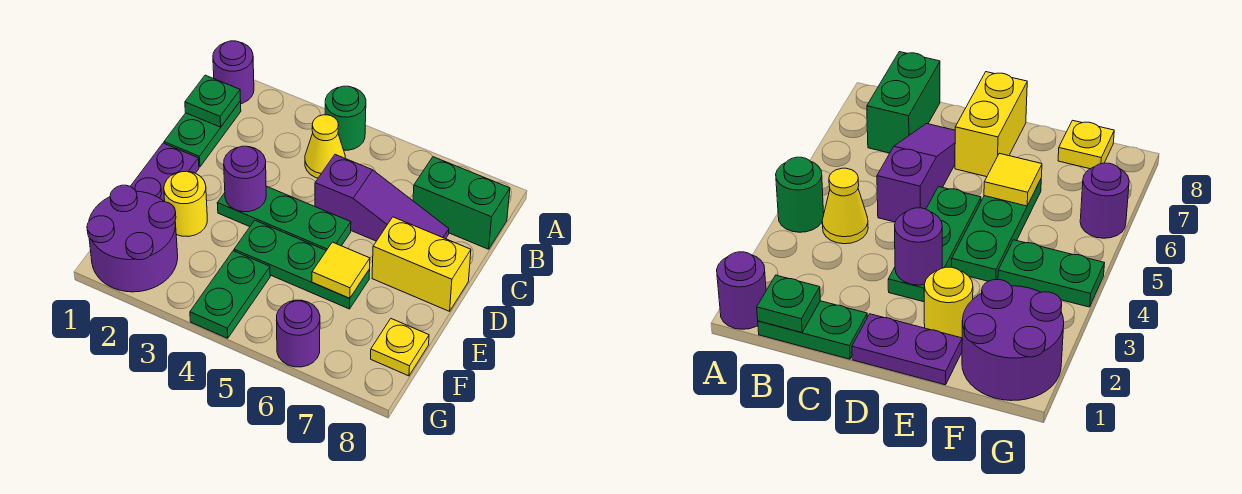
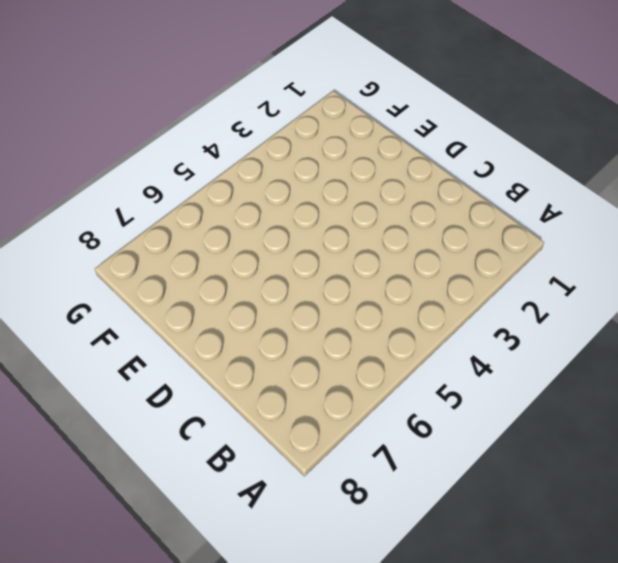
none -> purple round brick A1 level 1
none -> green round brick A4 level 1
none -> green plate B1:C1 level 1

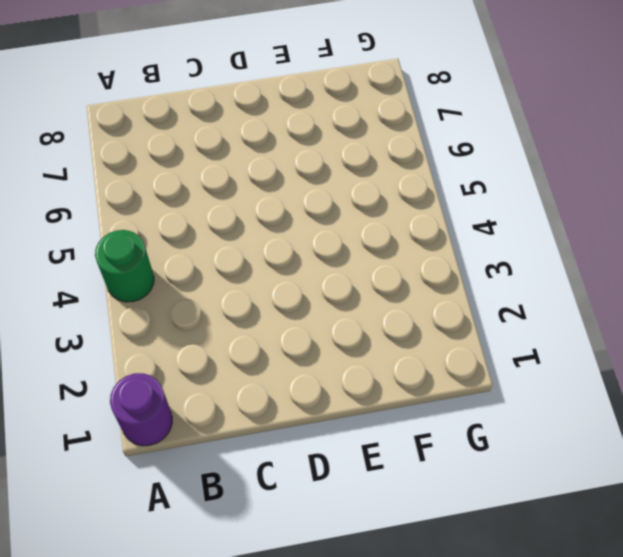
none -> green plate B1:C1 level 1
none -> yellow cone B4 level 1
none -> green brick B7:B8 level 1

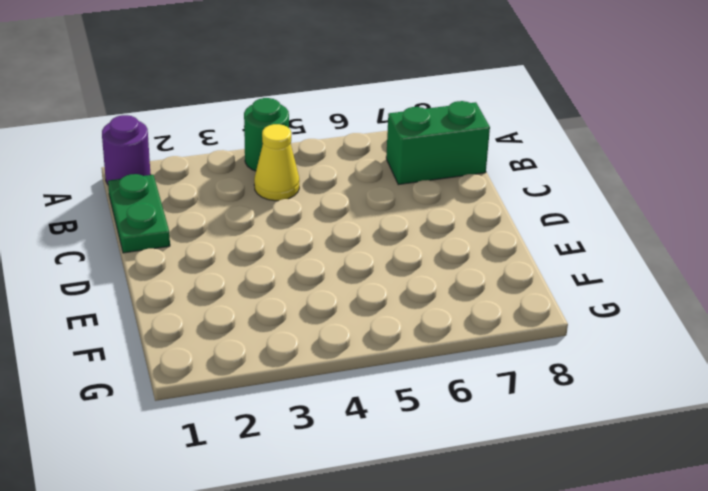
none -> purple slope C5:C7 level 1 top 5
none -> purple plate D1:E1 level 1
none -> green plate D3:D5 level 1

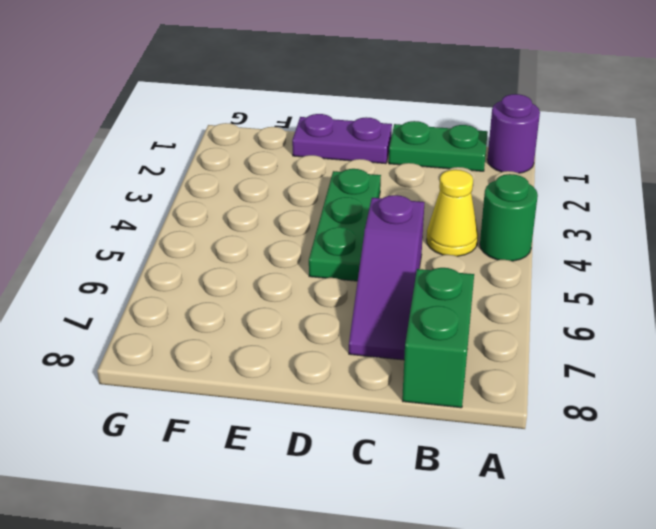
none -> yellow brick D7:D8 level 1
none -> yellow round brick E2 level 1
none -> green plate E4:E6 level 1

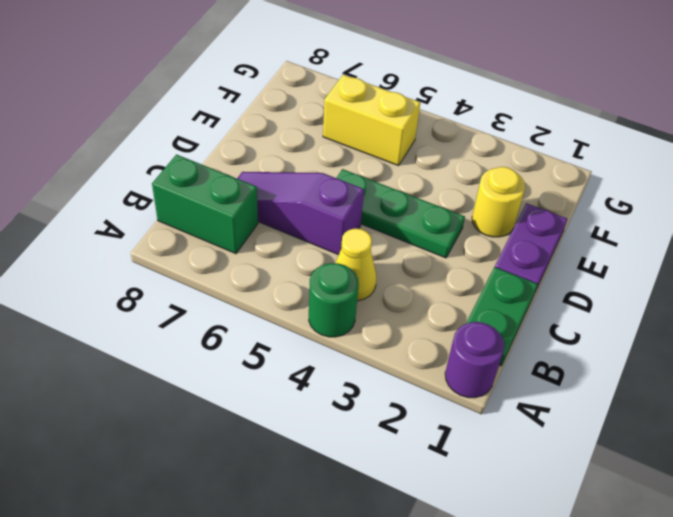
yellow brick F5:F6 level 1 -> yellow brick D7:D8 level 1
none -> green plate E4:E6 level 1
none -> purple round brick F1:G2 level 1
none -> green plate F4:G4 level 1

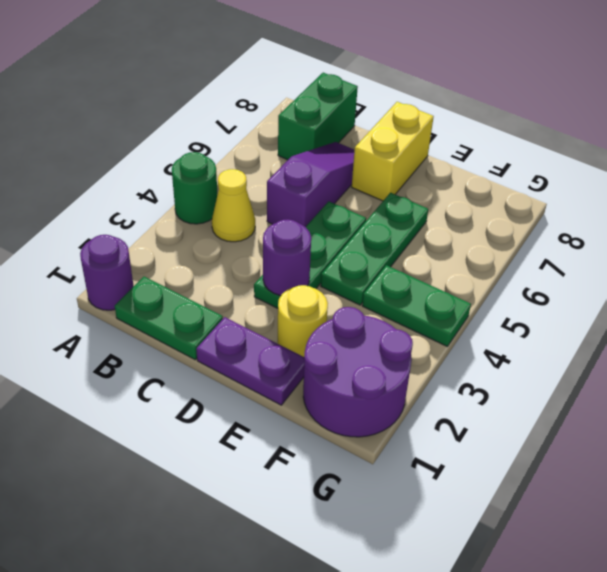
none -> yellow plate F8 level 1
none -> purple round brick G6 level 1
none -> green plate B1 level 2

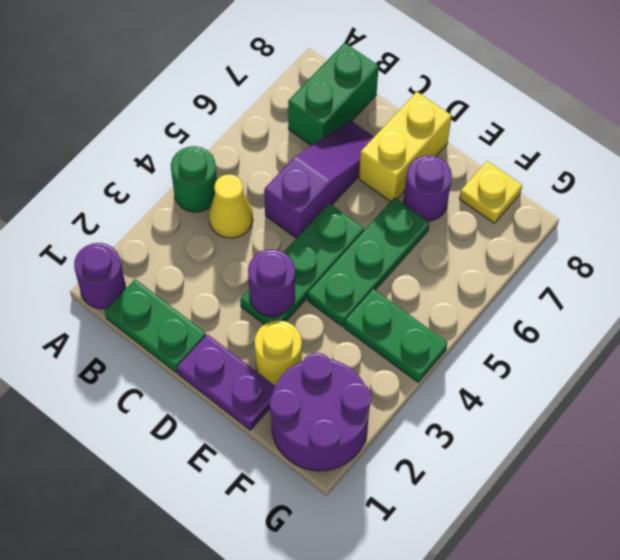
purple round brick E7 level 1 -> purple round brick G6 level 1
none -> green plate B1 level 2
none -> yellow tile E6 level 2

